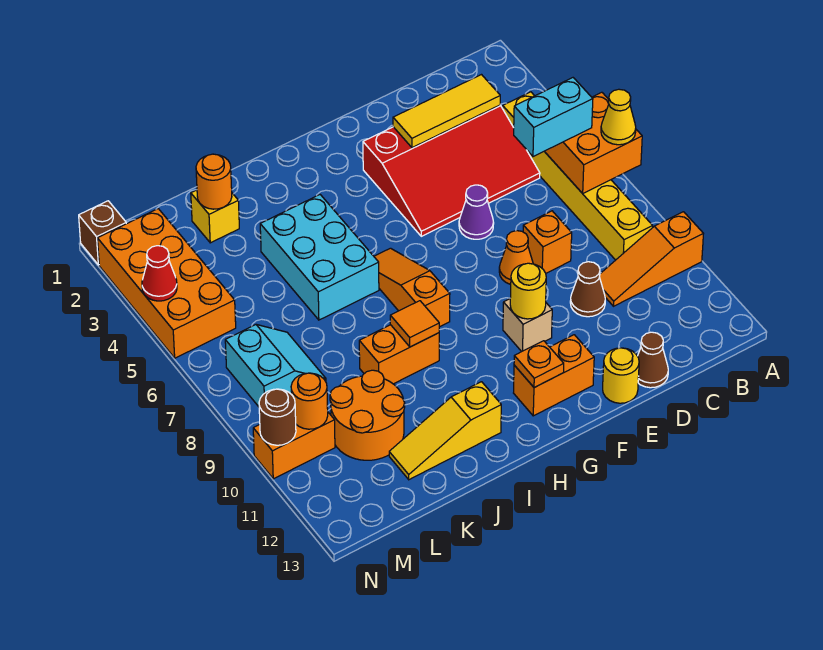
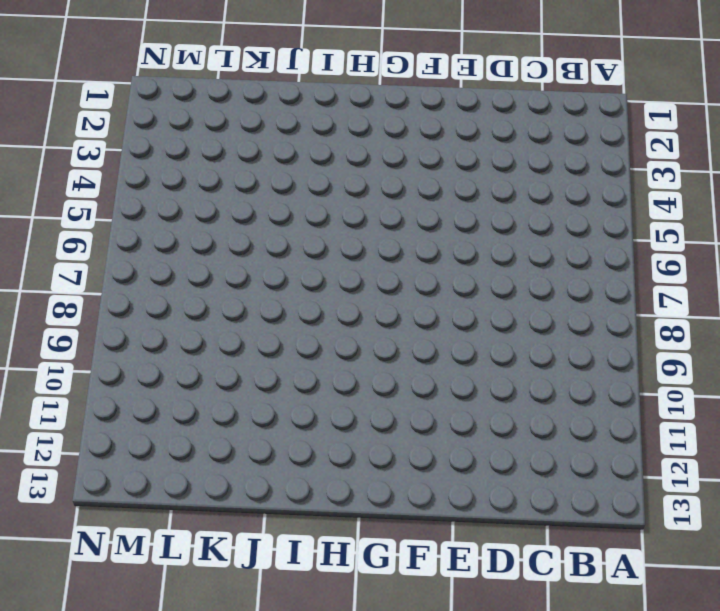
none -> orange slope A10:C10 level 1 top A
none -> yellow brick B4:B9 level 1
none -> red slope C3:F5 level 1 top 3
none -> orange brick D8 level 1

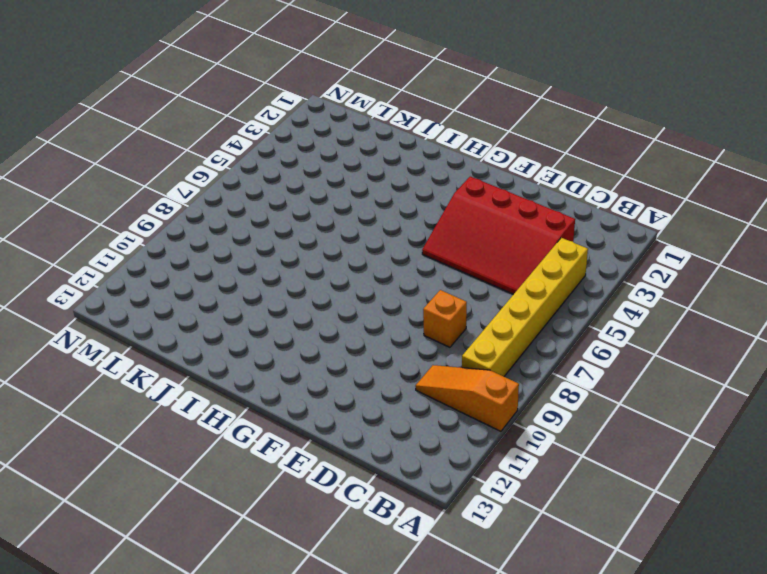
none -> brown cone D10 level 1
none -> brown cone D13 level 1
none -> purple cone E6 level 1
none -> orange cone E8 level 1

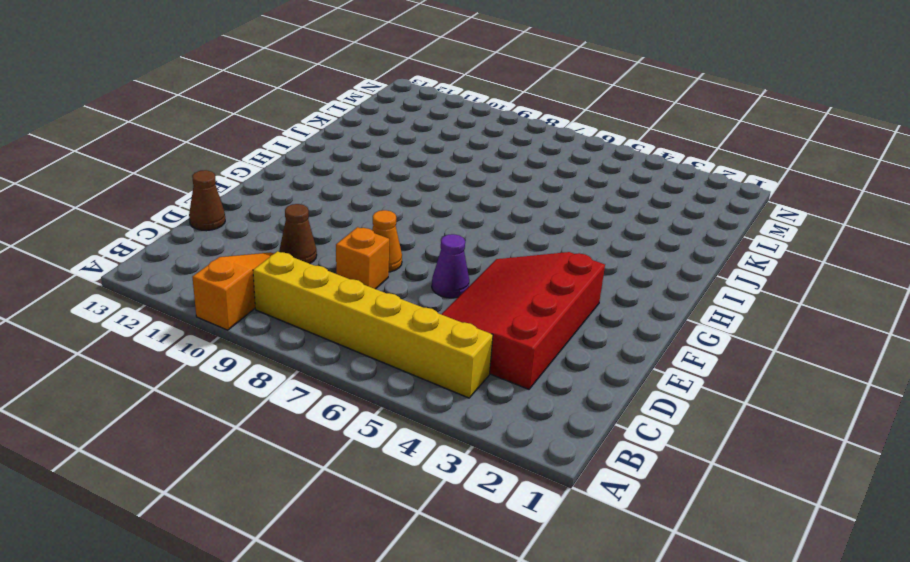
none -> yellow round brick E13 level 1
none -> tan brick F10 level 1
none -> orange brick F12:G12 level 1
none -> orange slope H6:H8 level 1 top 8

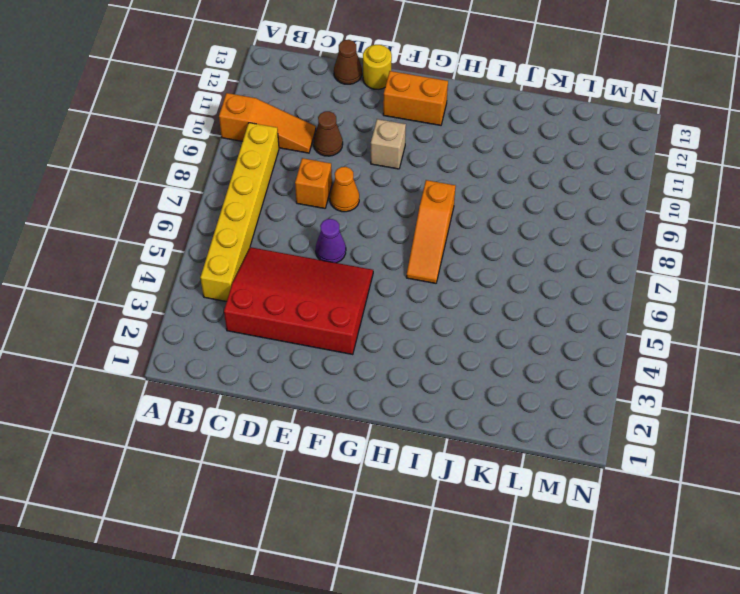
none -> cyan brick I4:J6 level 1
none -> orange brick I9:J9 level 1
none -> yellow slope I12:K12 level 1 top I
none -> yellow brick K2 level 1

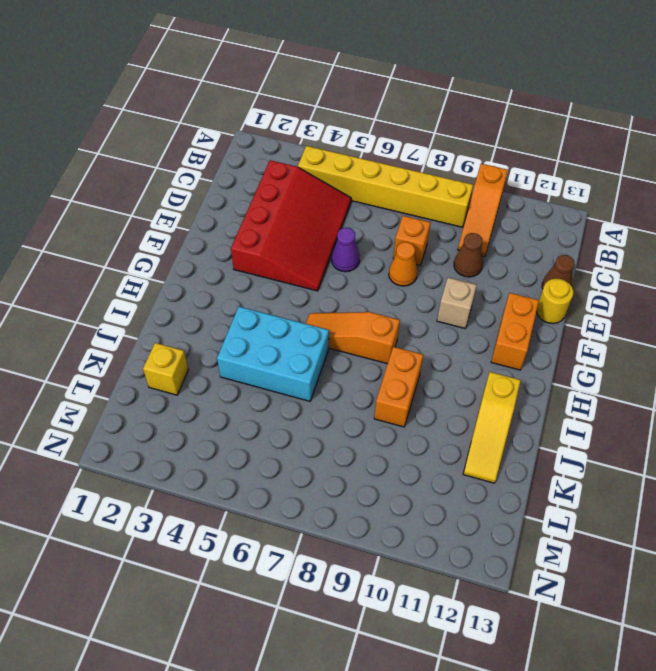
none -> orange round brick K10:L11 level 1
none -> cyan slope L7:M8 level 1 top M
none -> orange brick M2:N5 level 1
none -> orange brick M10:N10 level 1

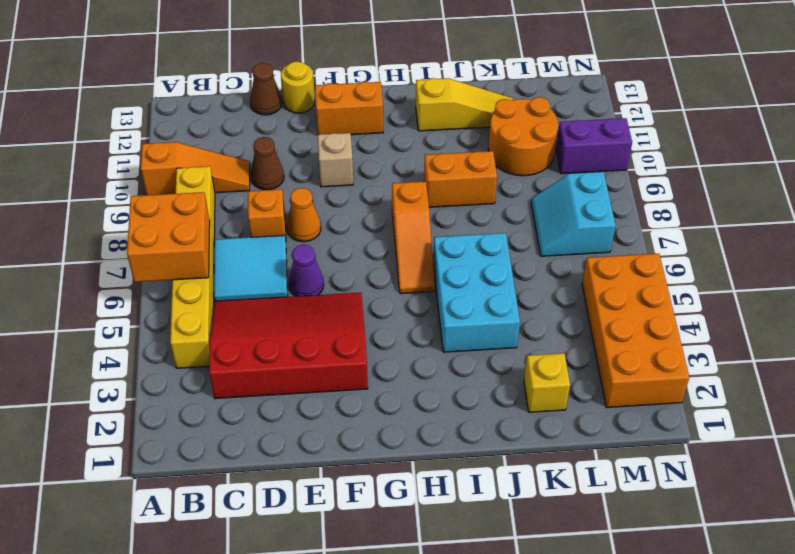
cyan tile C6:D7 level 1 -> none
purple brick M10:N10 level 1 -> orange brick M10:N10 level 1
none -> brown brick N1 level 1
none -> yellow tile C3:E3 level 2
none -> yellow round brick F10 level 2
none -> orange plate G12 level 2

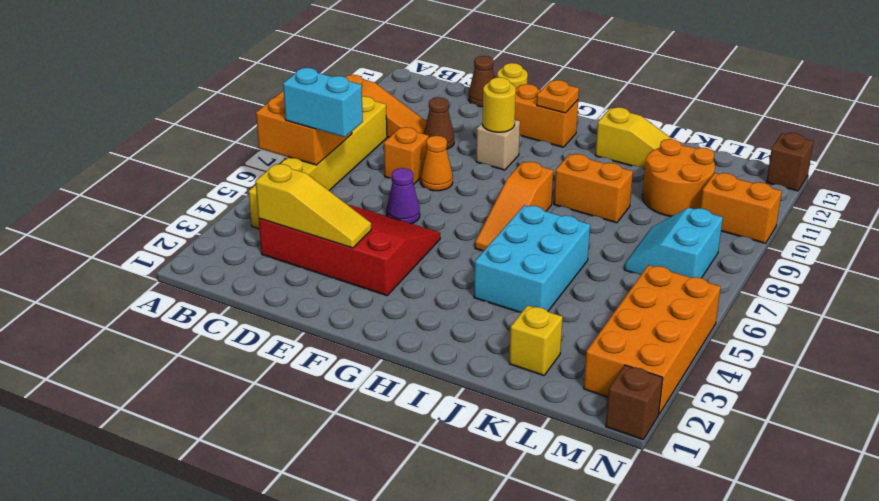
yellow slope C3:E3 level 2 top C -> yellow tile C3:E3 level 2
brown brick N13 level 1 -> none
none -> orange tile I9 level 2
none -> orange round brick K2 level 2
none -> orange round brick M10 level 2
none -> red cone N4 level 2

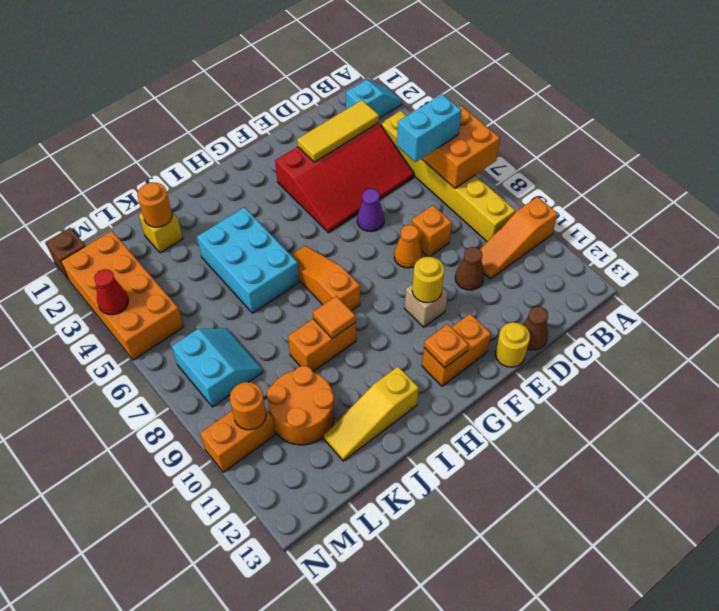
cyan slope A2:B2 level 1 top B -> none
none -> brown round brick N10 level 2
none -> yellow cone A7 level 3

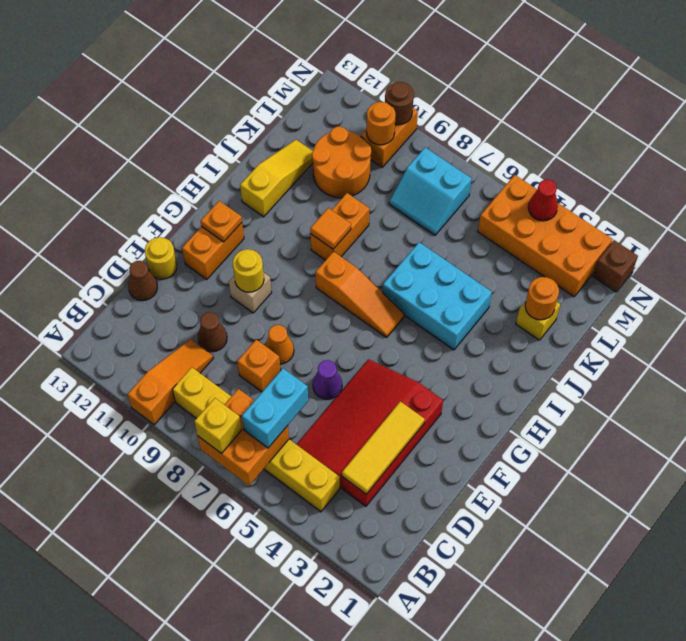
yellow brick A7 level 3 -> yellow cone A7 level 3

